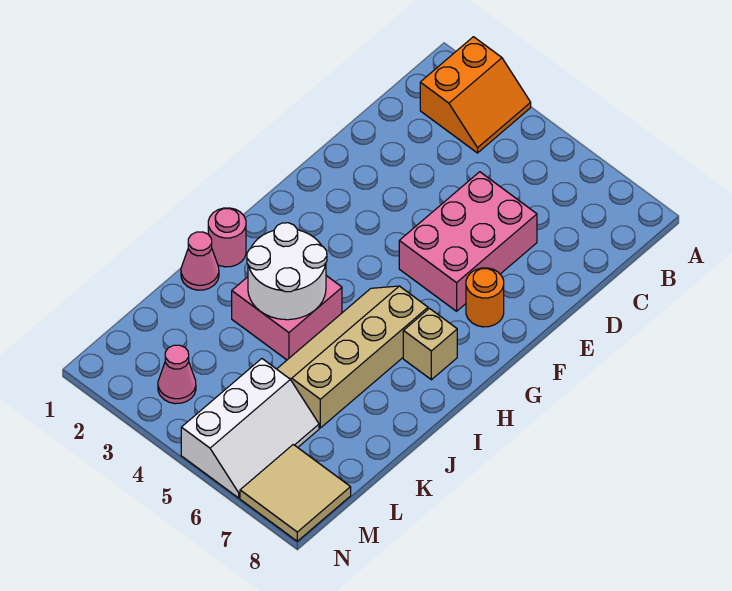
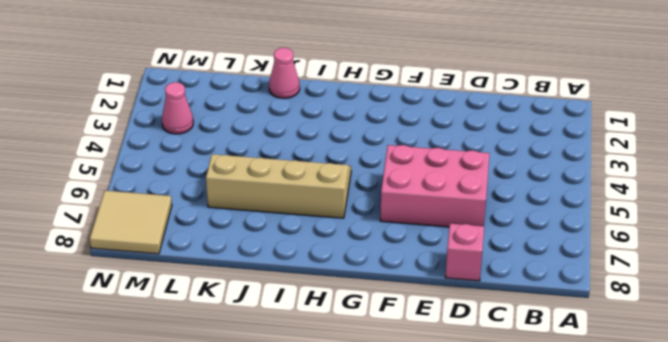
pink brick D8 level 1 -> none
none -> orange slope A2:B3 level 1 top 2
none -> orange round brick F7 level 1
none -> tan brick H7 level 1

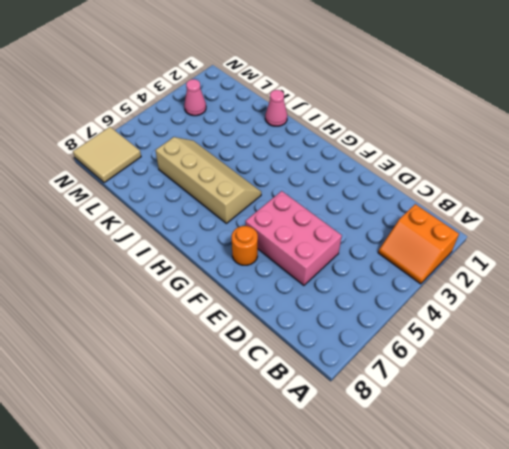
none -> tan brick H7 level 1
none -> pink round brick I1 level 1
none -> pink brick I3:J4 level 1

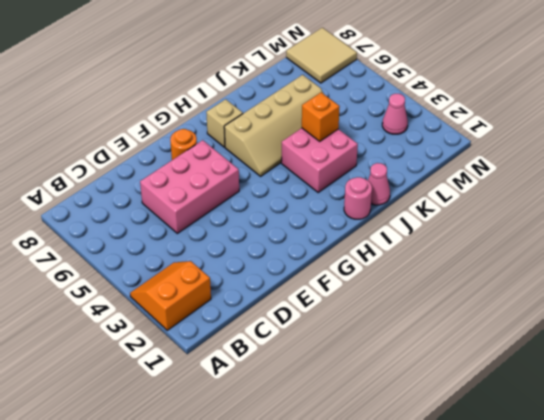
orange brick J4 level 2 -> white round brick I3:J4 level 2
none -> white slope L5:N6 level 1 top 5

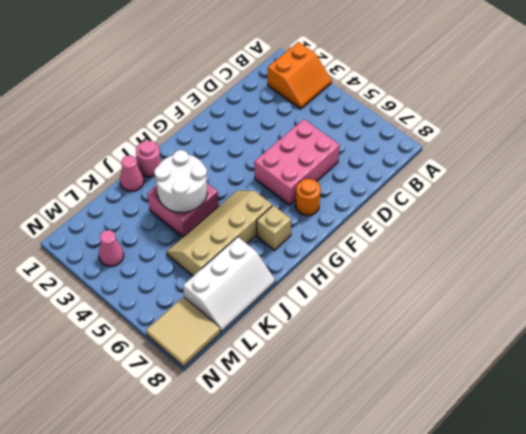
white slope J7:L8 level 1 top 7 -> white slope L5:N6 level 1 top 5

